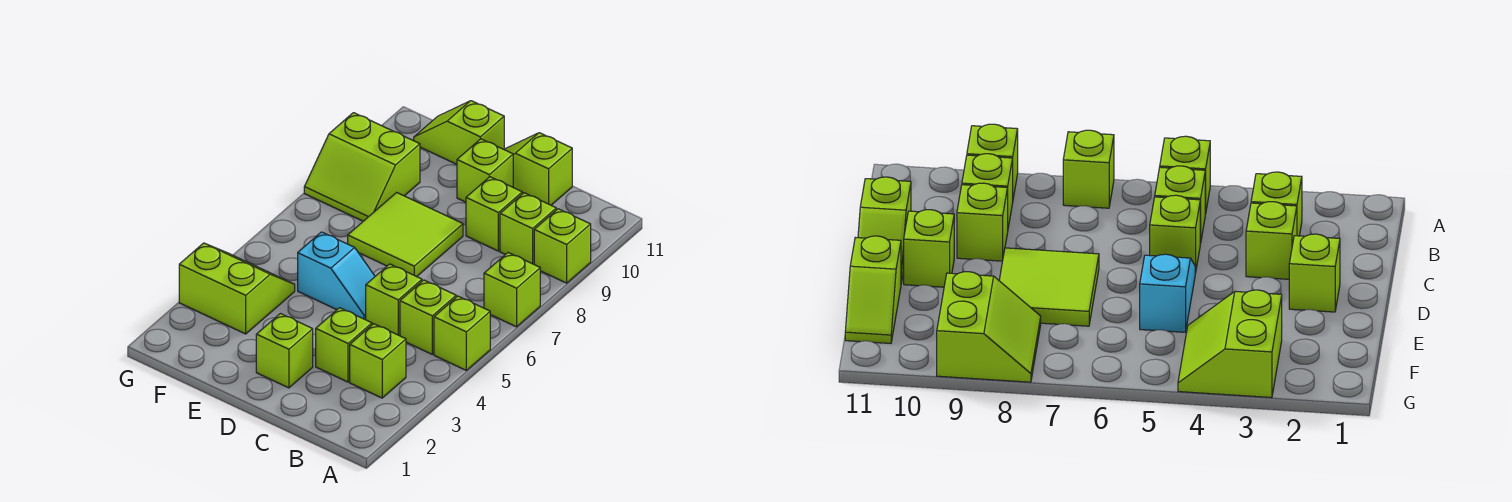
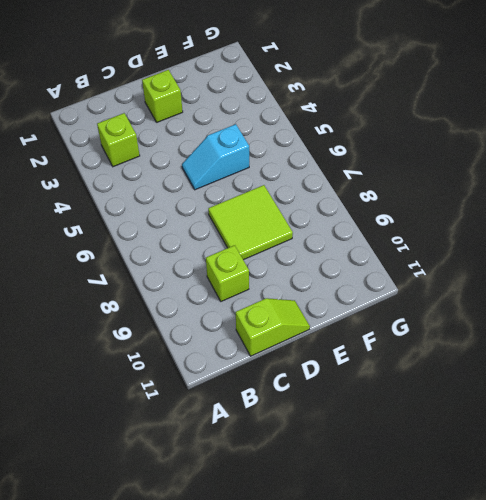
none -> lime brick A5 level 1
none -> lime brick A7 level 1
none -> lime brick A9 level 1

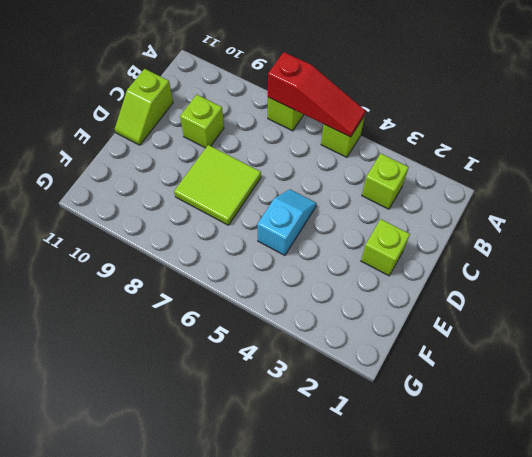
red slope A5:A7 level 2 top 7 -> none
none -> lime brick A9 level 1
none -> lime brick B5 level 1
none -> lime brick B9 level 1

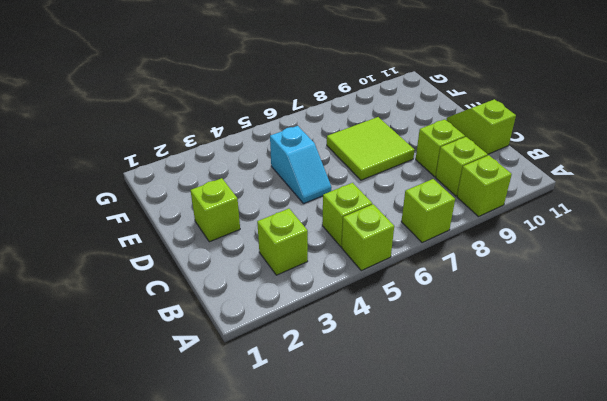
none -> lime brick C3 level 1
none -> lime brick C5 level 1
none -> lime brick D10 level 1

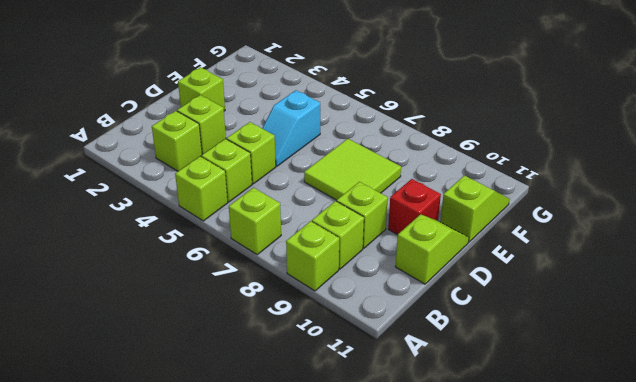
red brick D10 level 1 -> lime brick D10 level 1
none -> lime slope F3:G4 level 1 top 3
none -> lime slope F8:G9 level 1 top 9

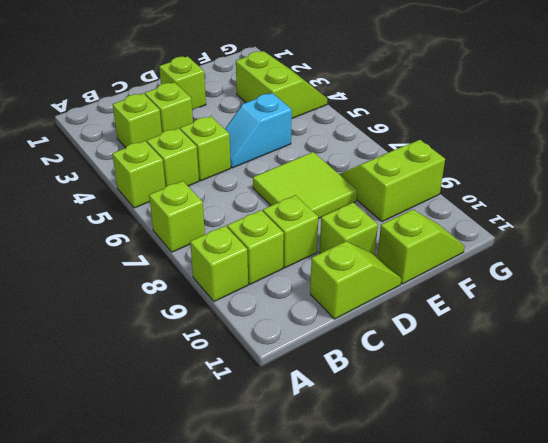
lime slope F3:G4 level 1 top F -> lime slope F3:G4 level 1 top 3

